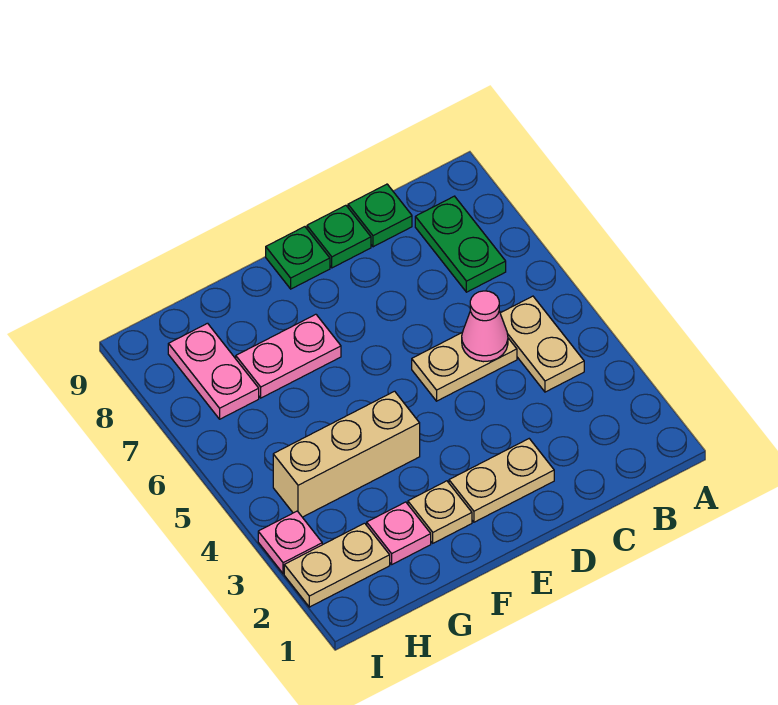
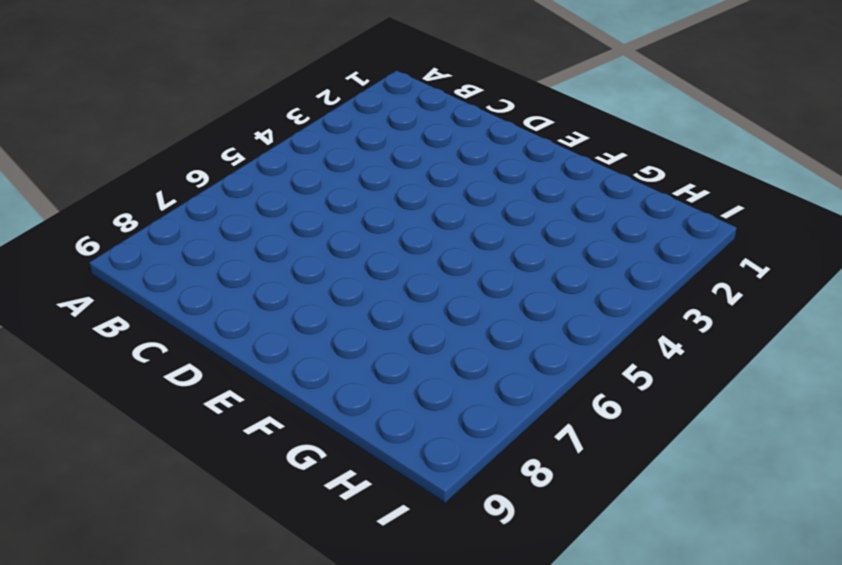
none -> tan plate B4:B5 level 1
none -> green plate B7:B8 level 1
none -> tan plate C5:D5 level 1

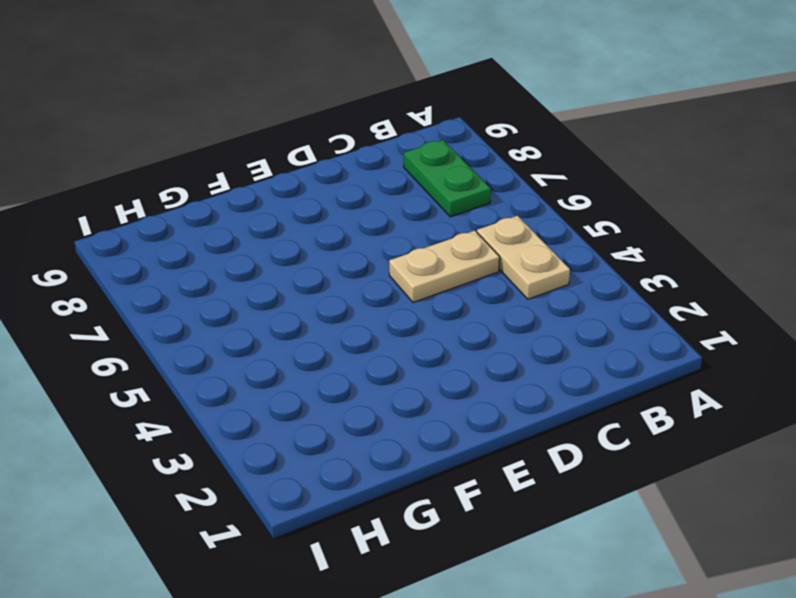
none -> green plate C9 level 1
none -> tan plate D2:E2 level 1
none -> green plate D9 level 1

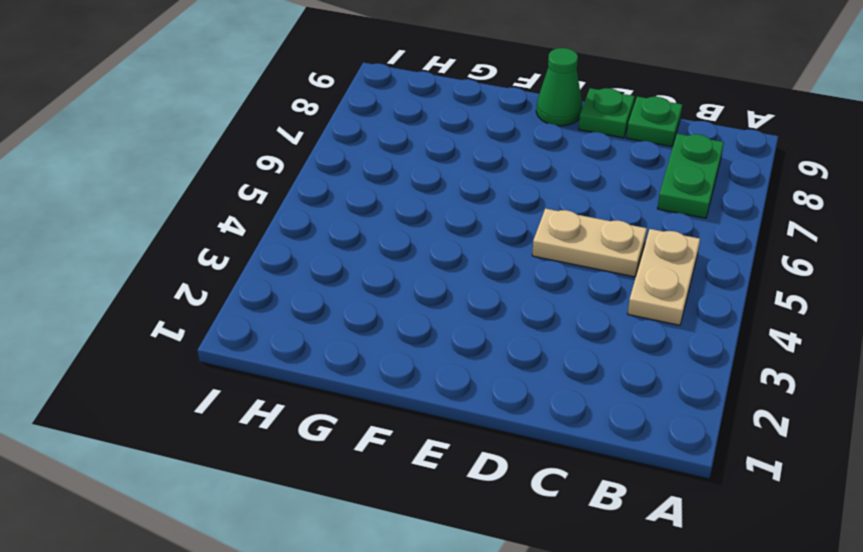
green cone E9 level 1 -> green plate E9 level 1
none -> tan plate D2:E2 level 1
none -> tan plate F2 level 1
none -> tan brick F4:H4 level 1

